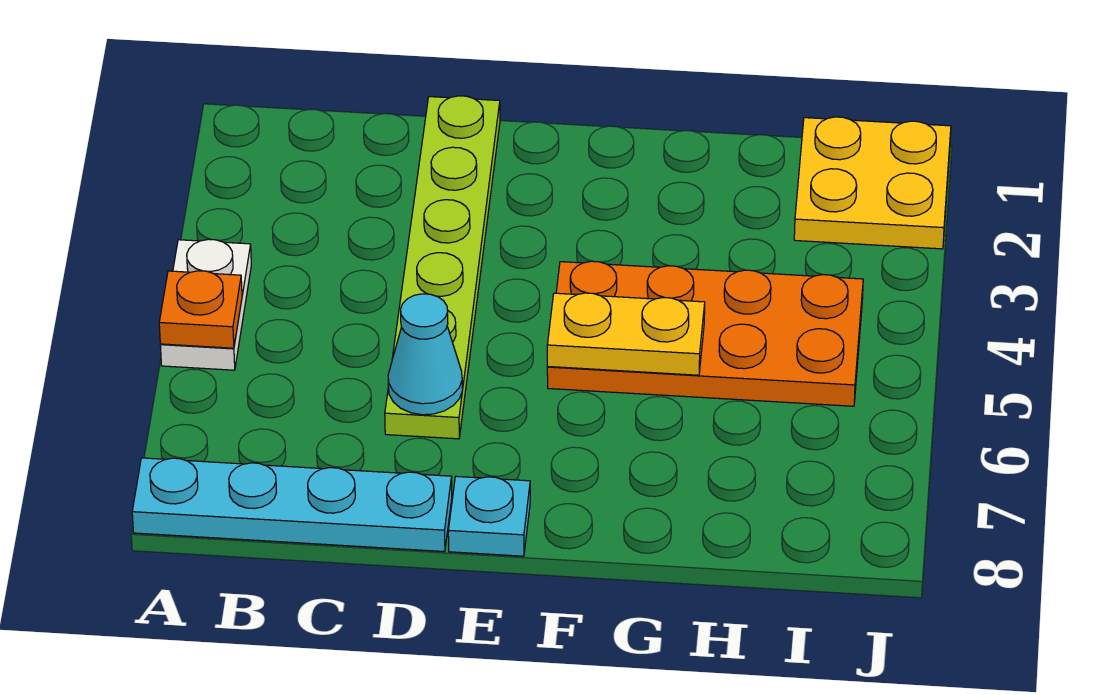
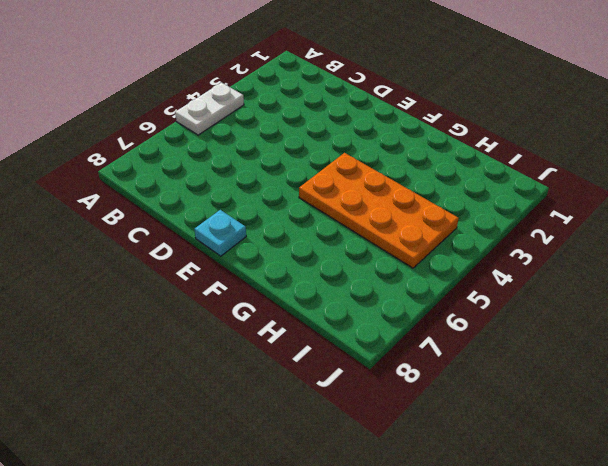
none -> cyan plate A8:D8 level 1
none -> lime plate D1:D6 level 1

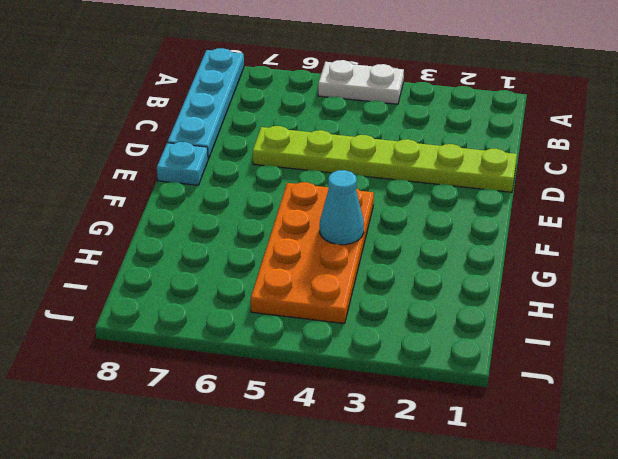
cyan cone G4 level 2 -> cyan cone D6 level 2
none -> yellow plate I1:J2 level 1
none -> orange plate A5 level 2

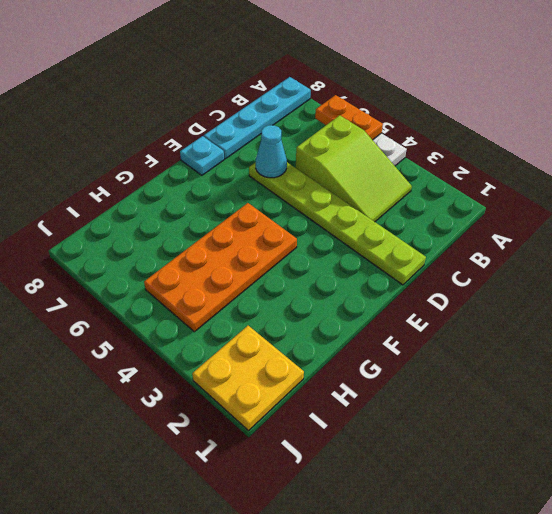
orange plate A5:A6 level 2 -> orange plate A5 level 2
lime slope B3:C5 level 1 top 5 -> none
none -> yellow plate F5:G5 level 2

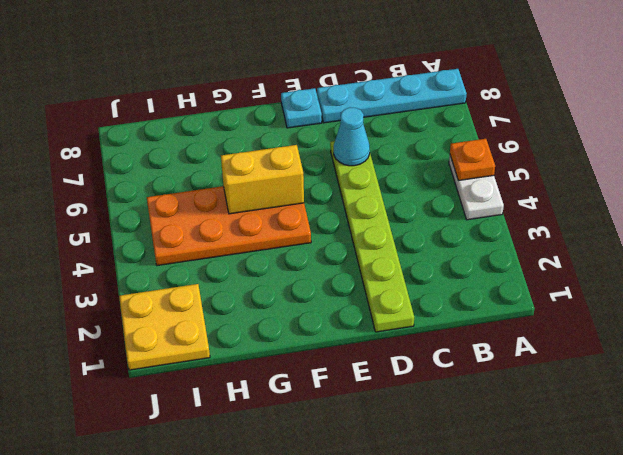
yellow brick F5:G5 level 2 -> yellow plate F5:G5 level 2

